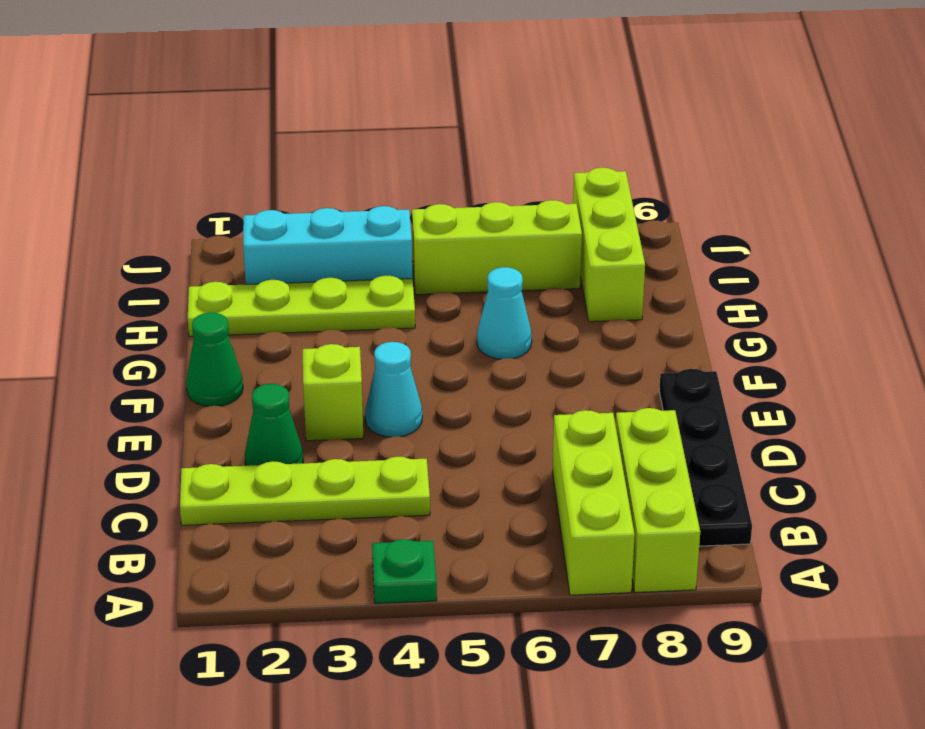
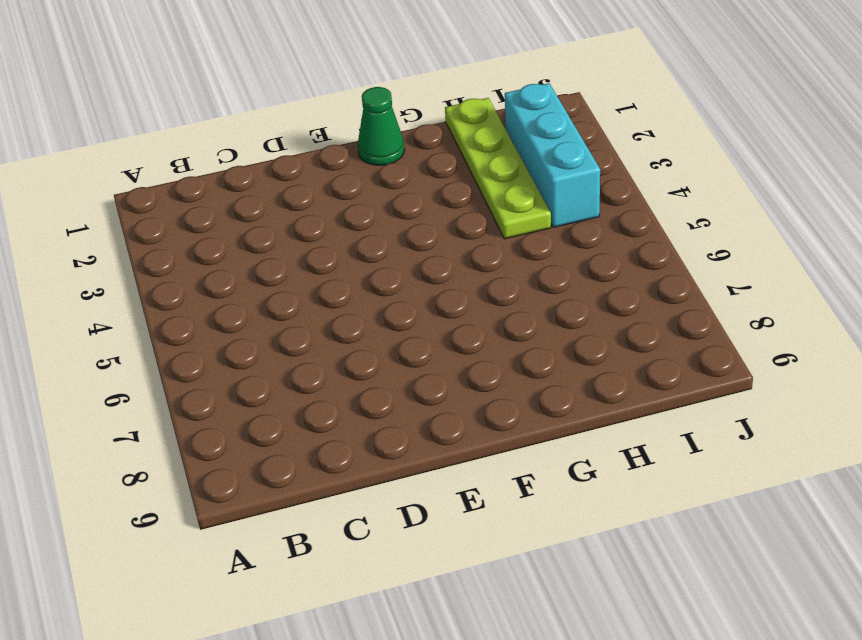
none -> green plate A4 level 1
none -> lime brick A7:C7 level 1
none -> lime brick A8:C8 level 1

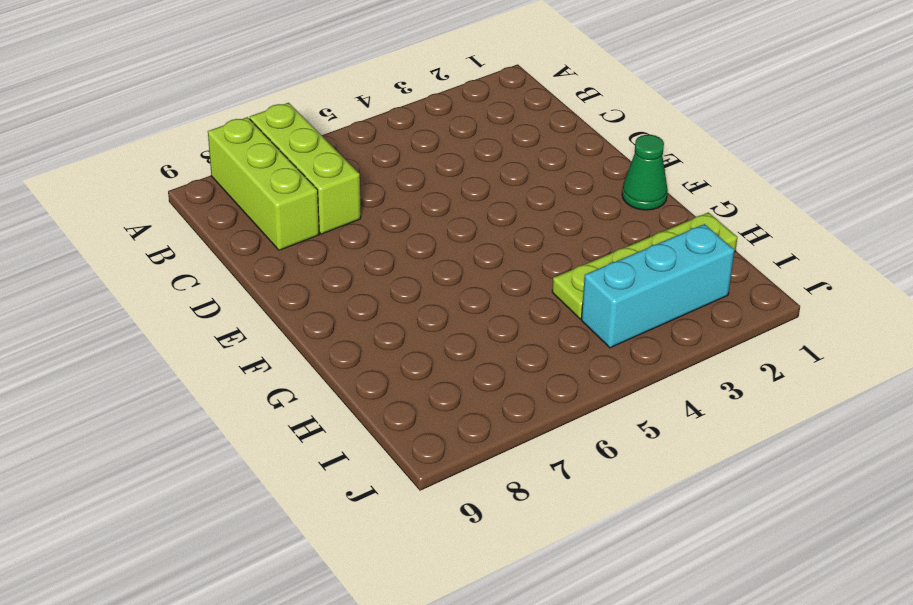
none -> green plate A4 level 1
none -> black plate B9:E9 level 1
none -> lime plate C1:C4 level 1

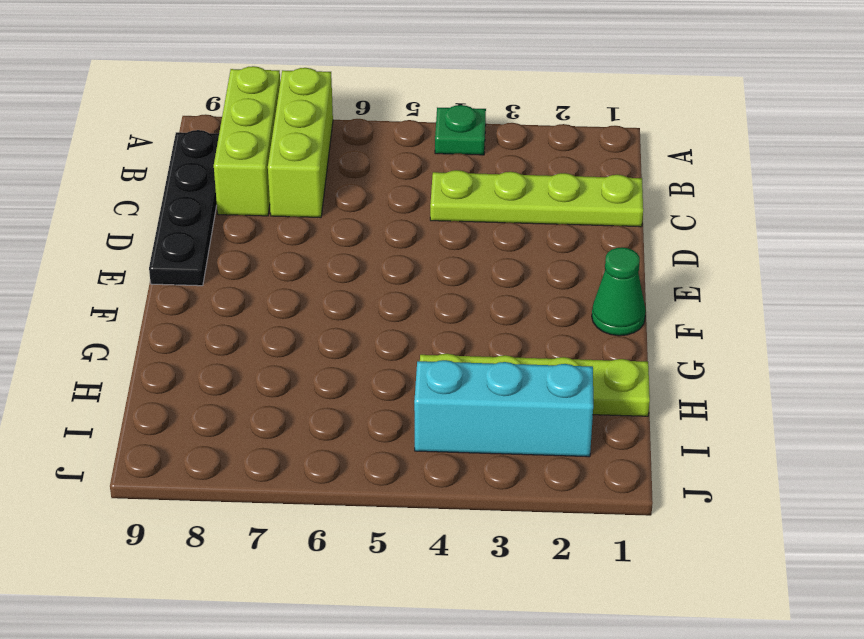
none -> green cone D2 level 1
none -> lime brick E3 level 1
none -> cyan cone E4 level 1

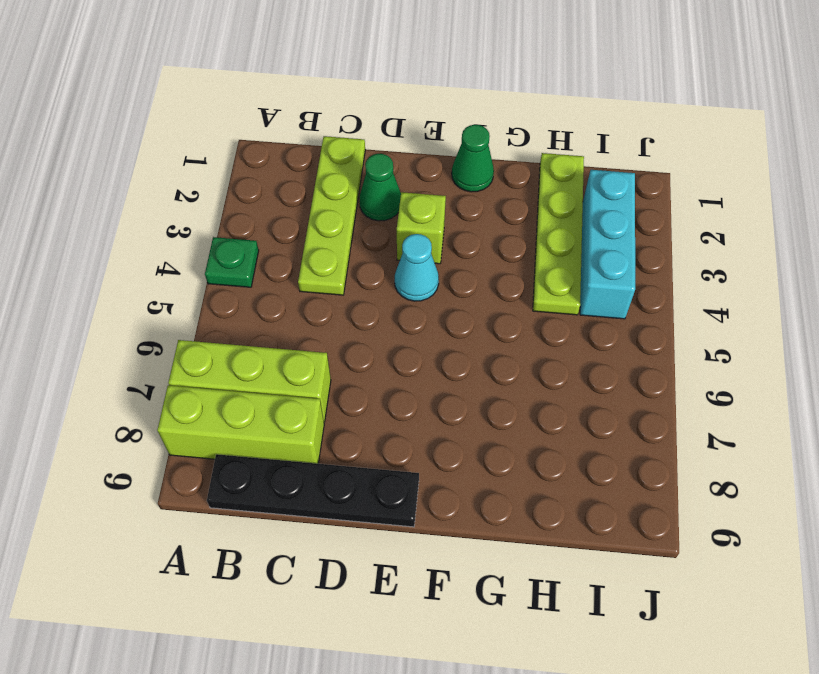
none -> cyan cone G6 level 1
none -> lime brick H8:J8 level 1
none -> lime brick I5:I7 level 1

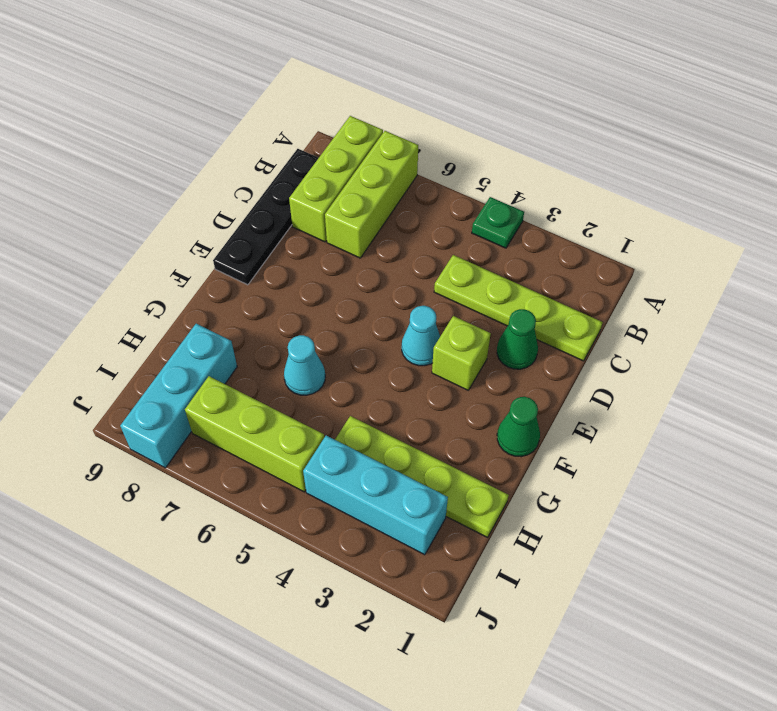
cyan brick H8:J8 level 1 -> lime brick H8:J8 level 1

